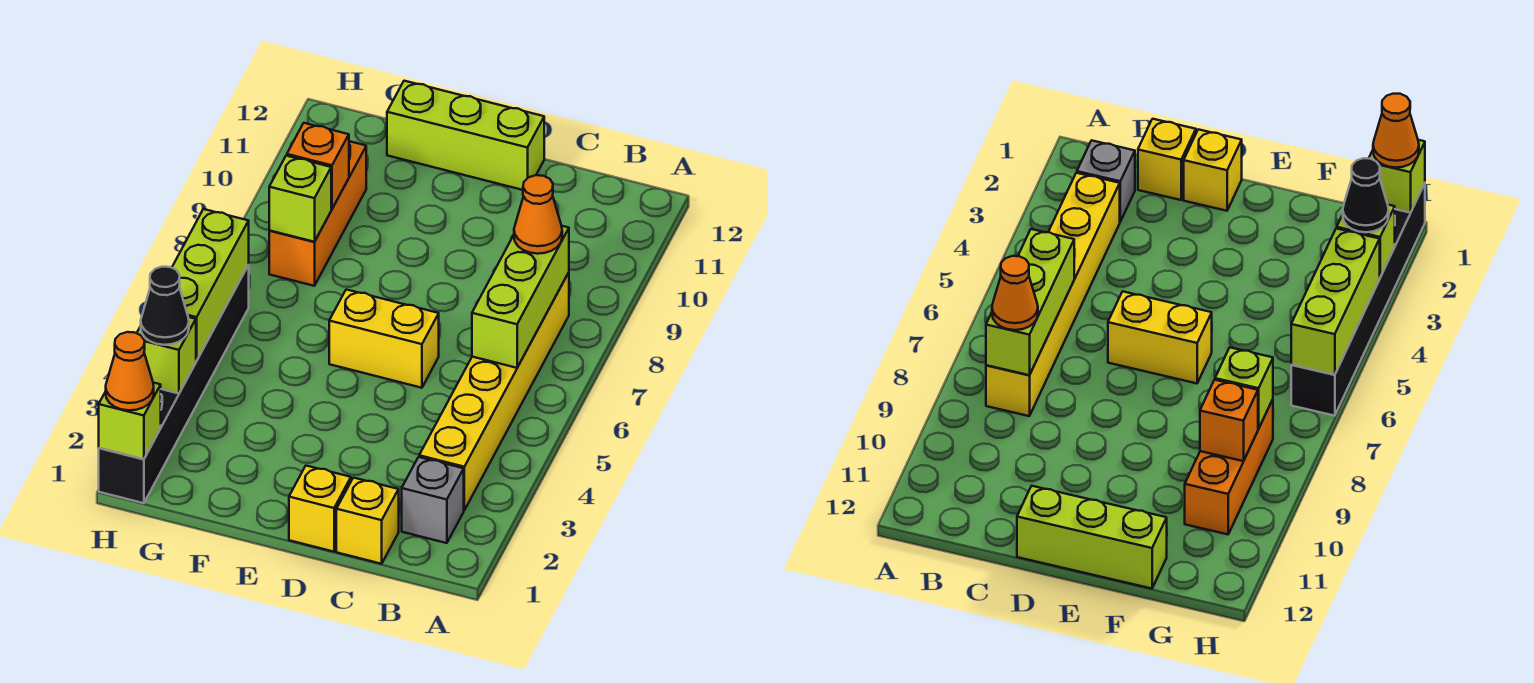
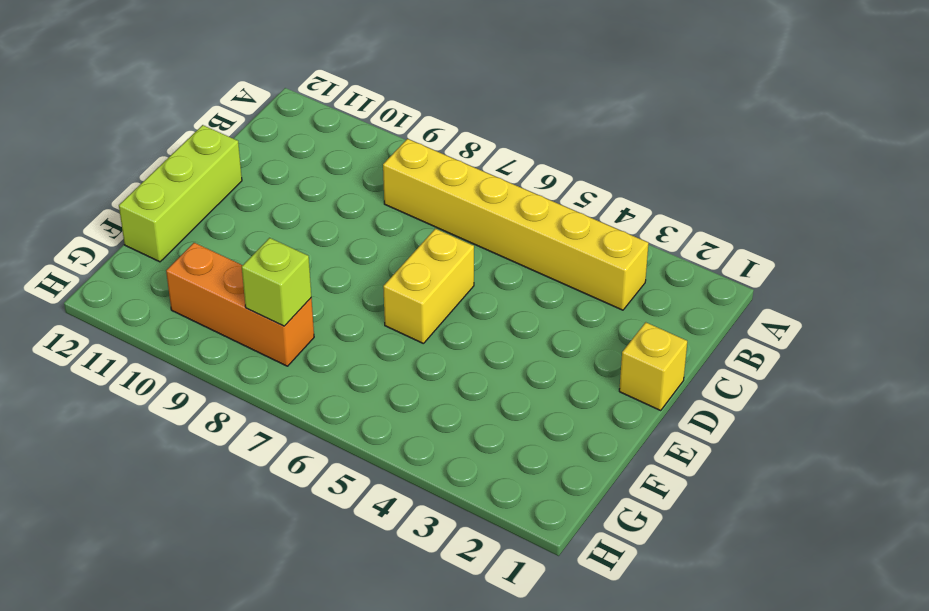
none -> grey brick B2 level 1
none -> yellow brick C1 level 1
none -> black brick H1:H6 level 1

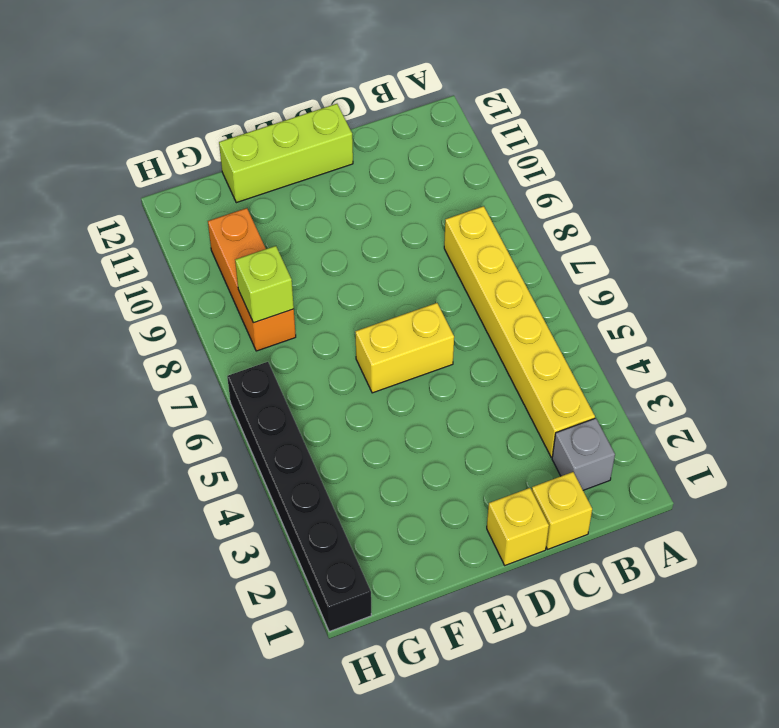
none -> lime brick B6:B8 level 2
none -> orange brick G9 level 2
none -> lime brick H1 level 2

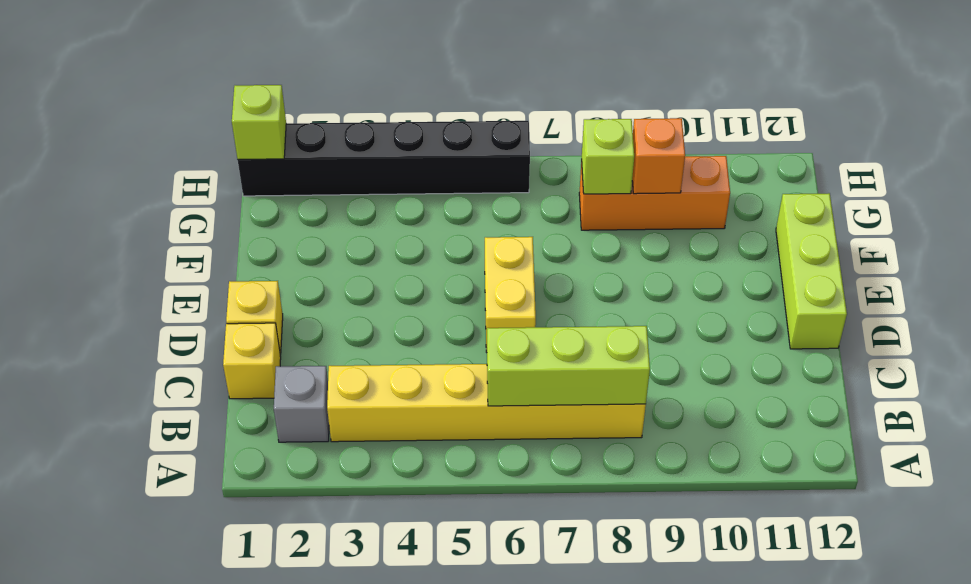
none -> lime brick H3 level 2
none -> lime brick H4:H6 level 2
none -> orange cone B8 level 3

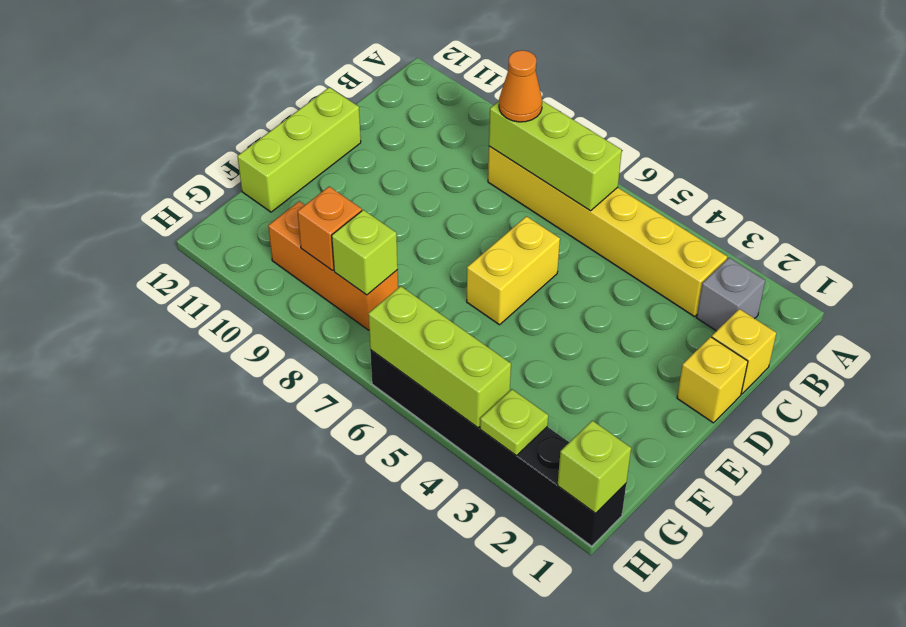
lime plate H3 level 2 -> lime brick H3 level 2
none -> orange cone H1 level 3
none -> black cone H3 level 3

